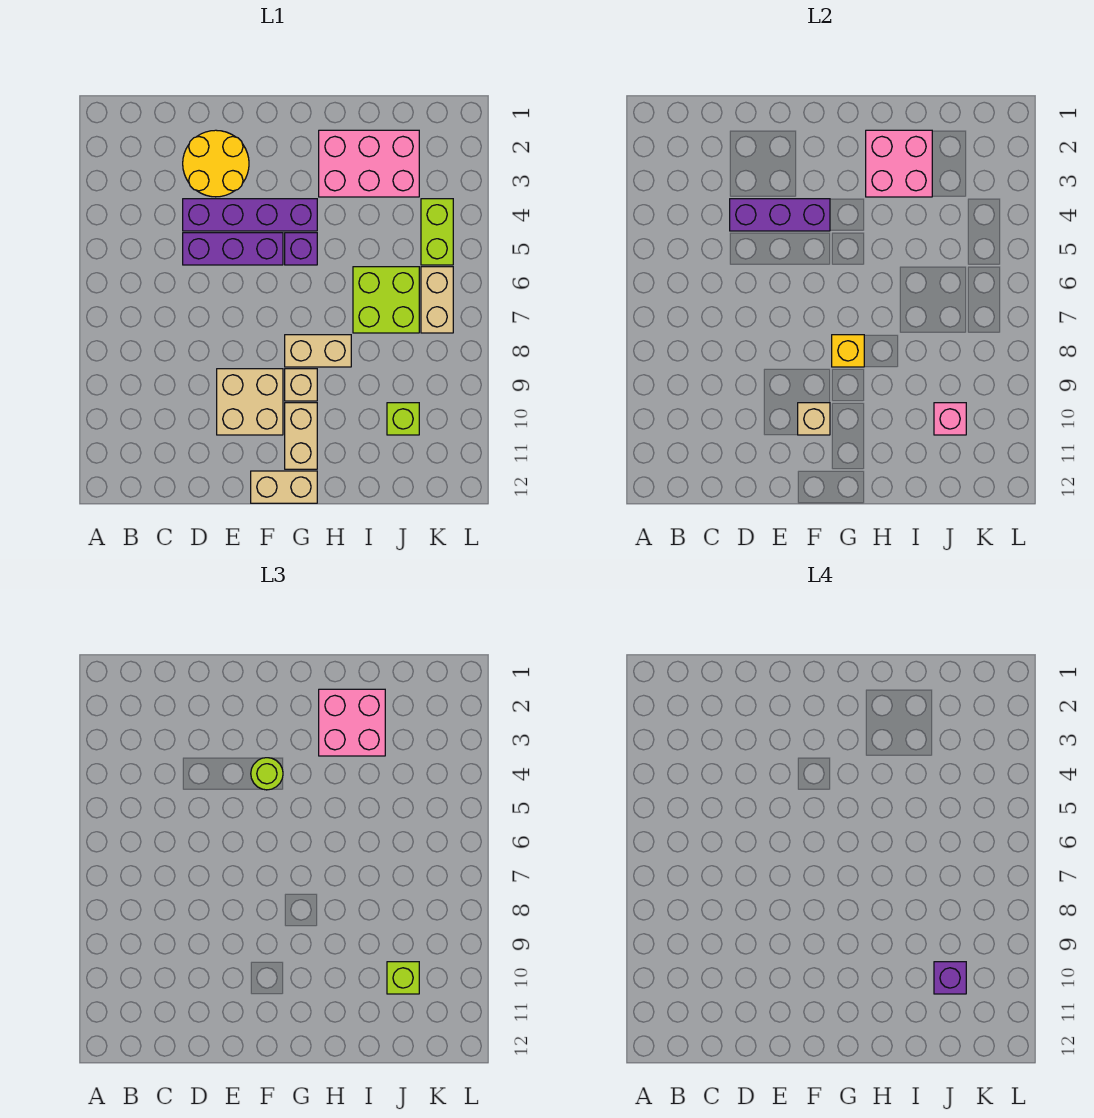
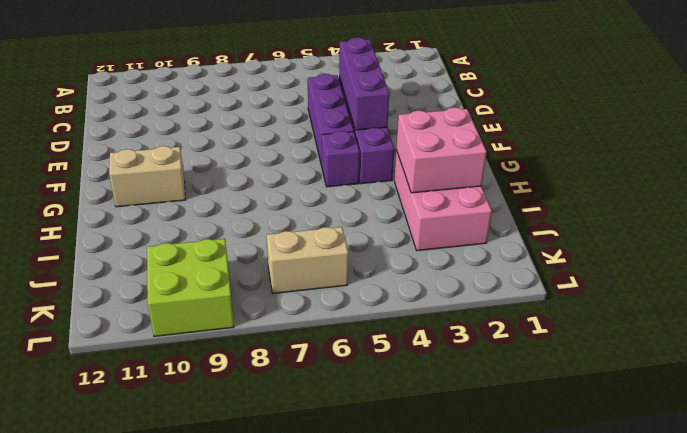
lime brick K9:L10 level 1 -> lime brick I6:J7 level 1
none -> yellow round brick D2:E3 level 1
none -> tan brick E9:F10 level 1
none -> tan brick F12:G12 level 1

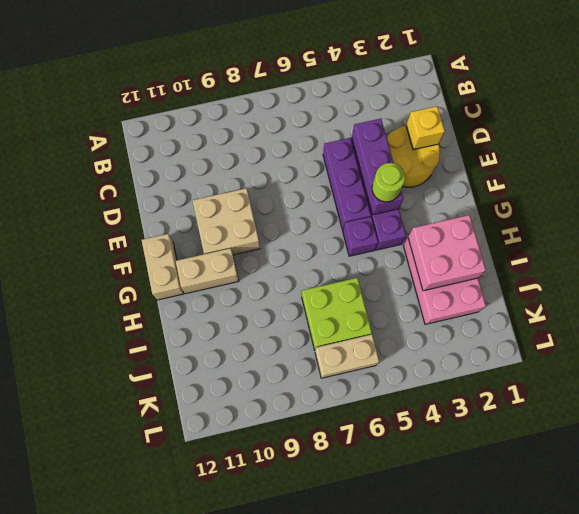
yellow brick D2 level 2 -> yellow brick G8 level 2
none -> tan brick G8:H8 level 1
none -> tan brick G9 level 1
none -> lime brick J10 level 1

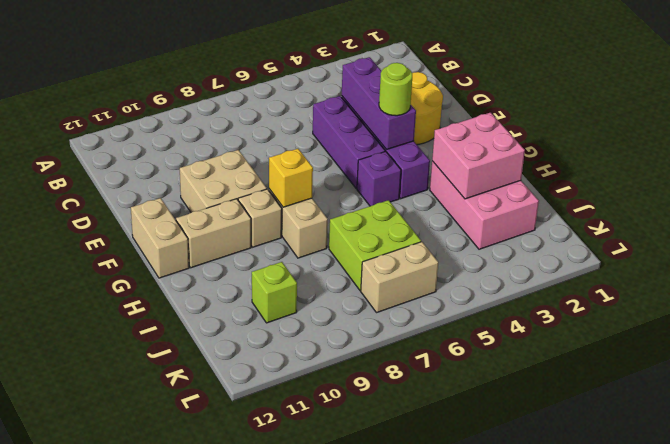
none -> lime brick K4:K5 level 1
none -> tan brick F10 level 2
none -> pink brick J10 level 2

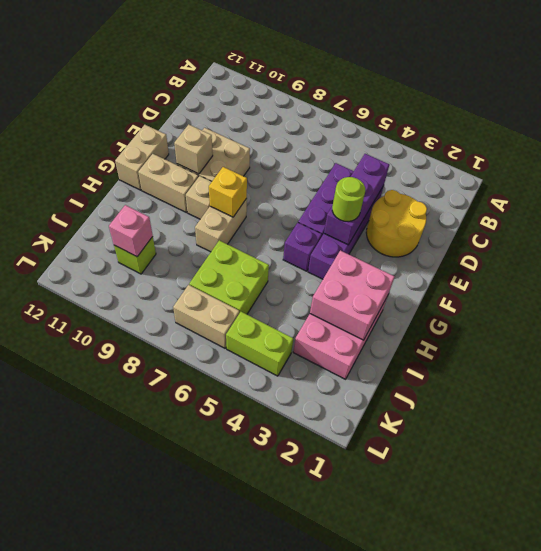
none -> pink brick H2:I3 level 3
none -> lime brick J10 level 3
none -> purple brick J10 level 4

